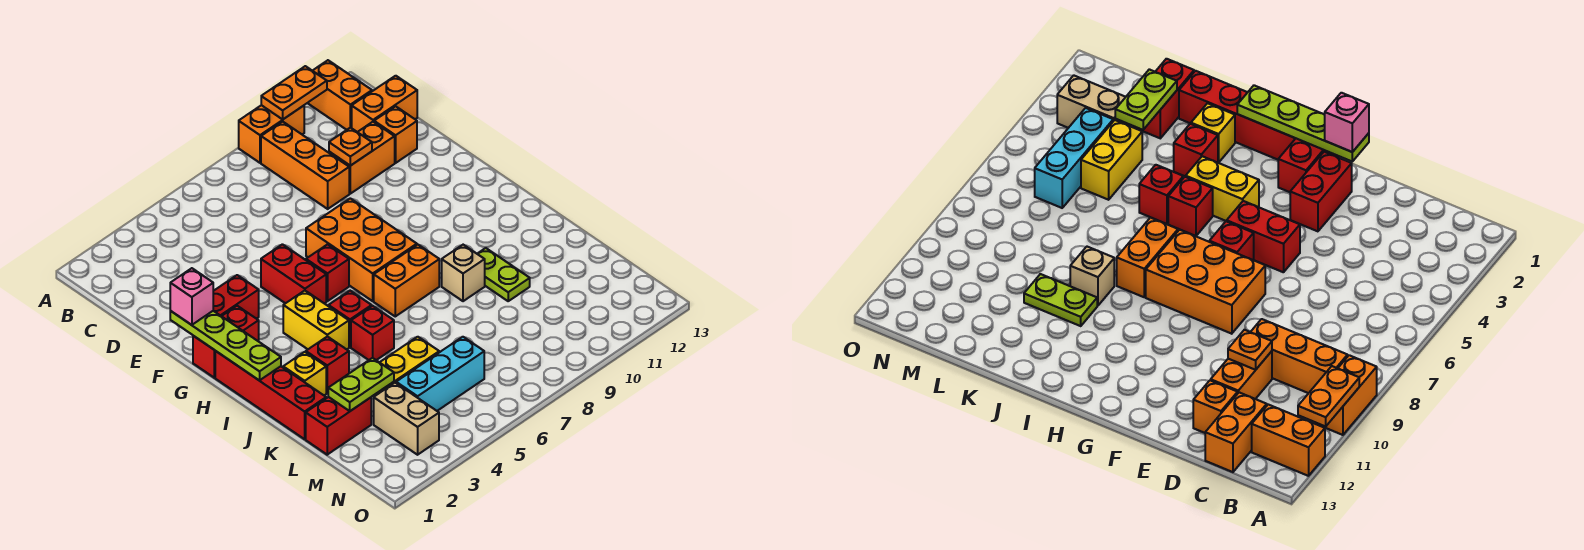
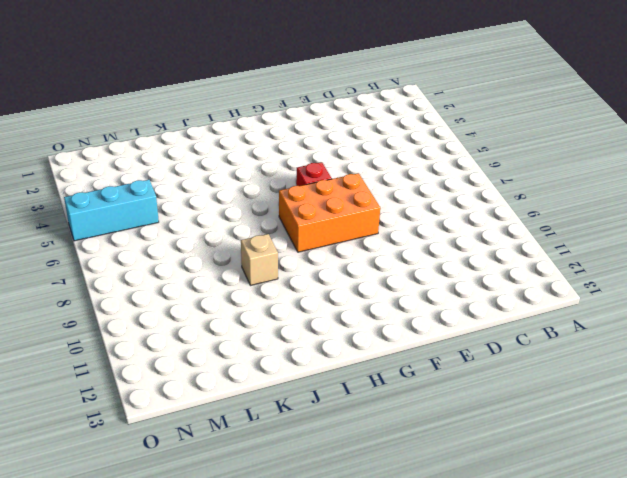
cyan brick M5:O5 level 1 -> cyan brick M4:M6 level 1
none -> orange brick A9:A10 level 1
none -> orange brick A12:B12 level 1
none -> orange brick B9:D9 level 1

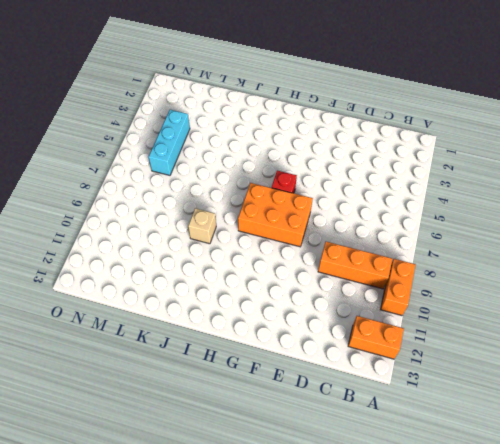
none -> orange brick C12:C13 level 1
none -> orange brick D10:D11 level 1
none -> orange brick D12 level 1

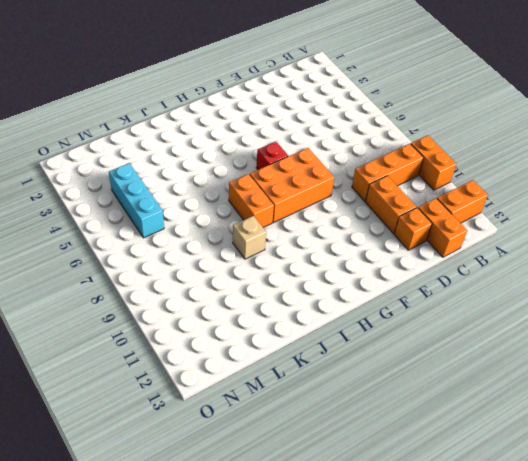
none -> red brick F2:F3 level 1
none -> red brick F5:G5 level 1
none -> red brick G1:G2 level 1

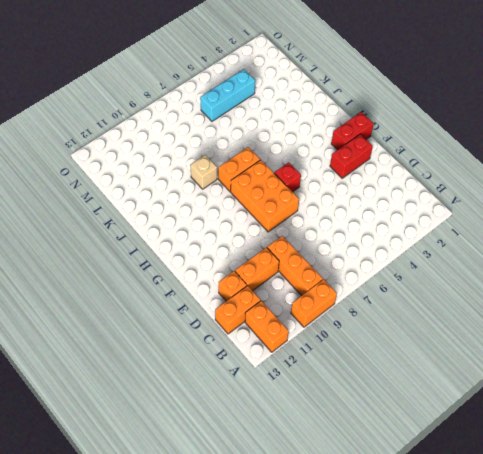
none -> red brick F5:G5 level 1
none -> red brick H1:K1 level 1
none -> yellow brick H4:I4 level 1

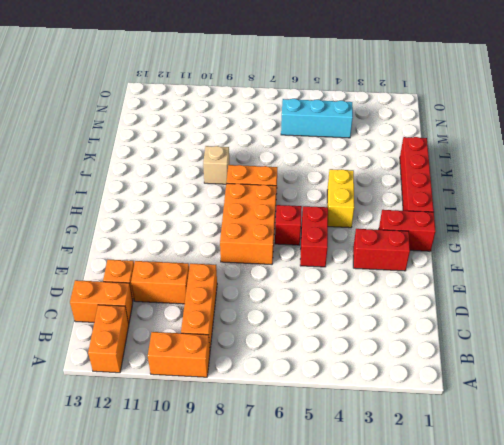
none -> red brick I5 level 1
none -> yellow brick J2 level 1
none -> red brick J3 level 1

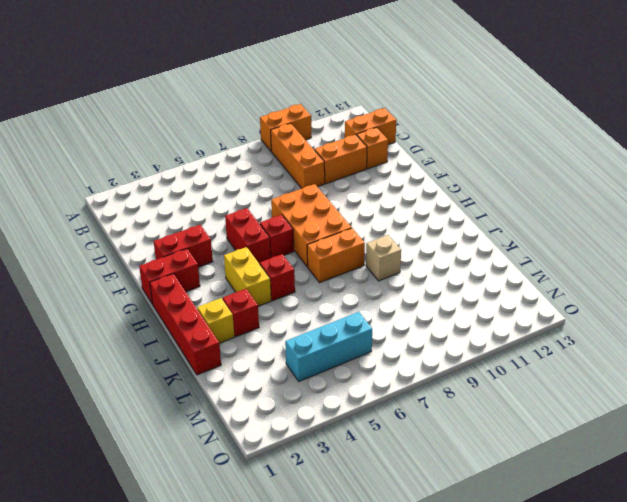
none -> orange brick A12:B12 level 1
none -> red brick J5 level 1
none -> lime plate J10:K10 level 1

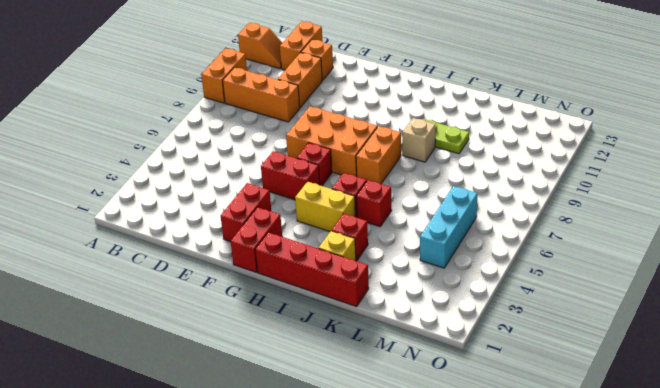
orange slope A12:B12 level 1 top A -> orange brick A12:B12 level 1
none -> red brick L1:L2 level 1
none -> yellow brick L4:L5 level 1
none -> tan brick M3:N3 level 1

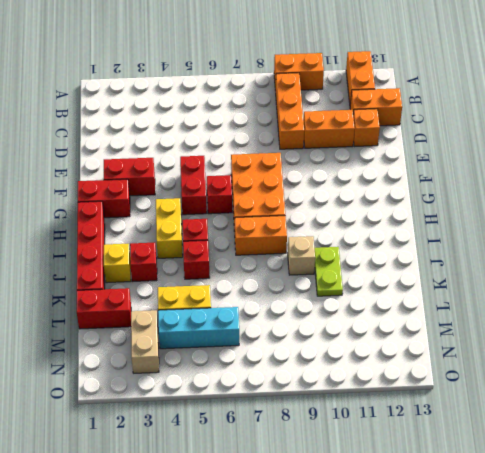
none -> orange plate A10:A11 level 2
none -> orange plate D10 level 2
none -> lime plate F1:I1 level 2

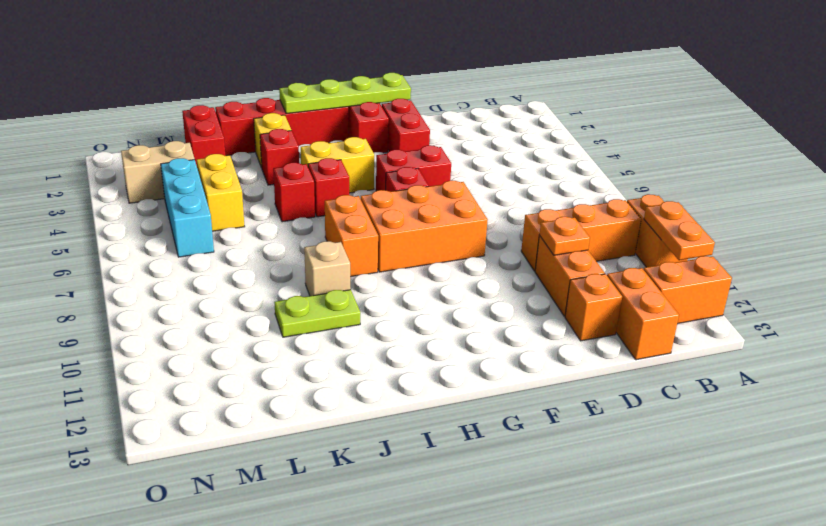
none -> lime plate L2:L3 level 2
none -> pink brick F1 level 3

